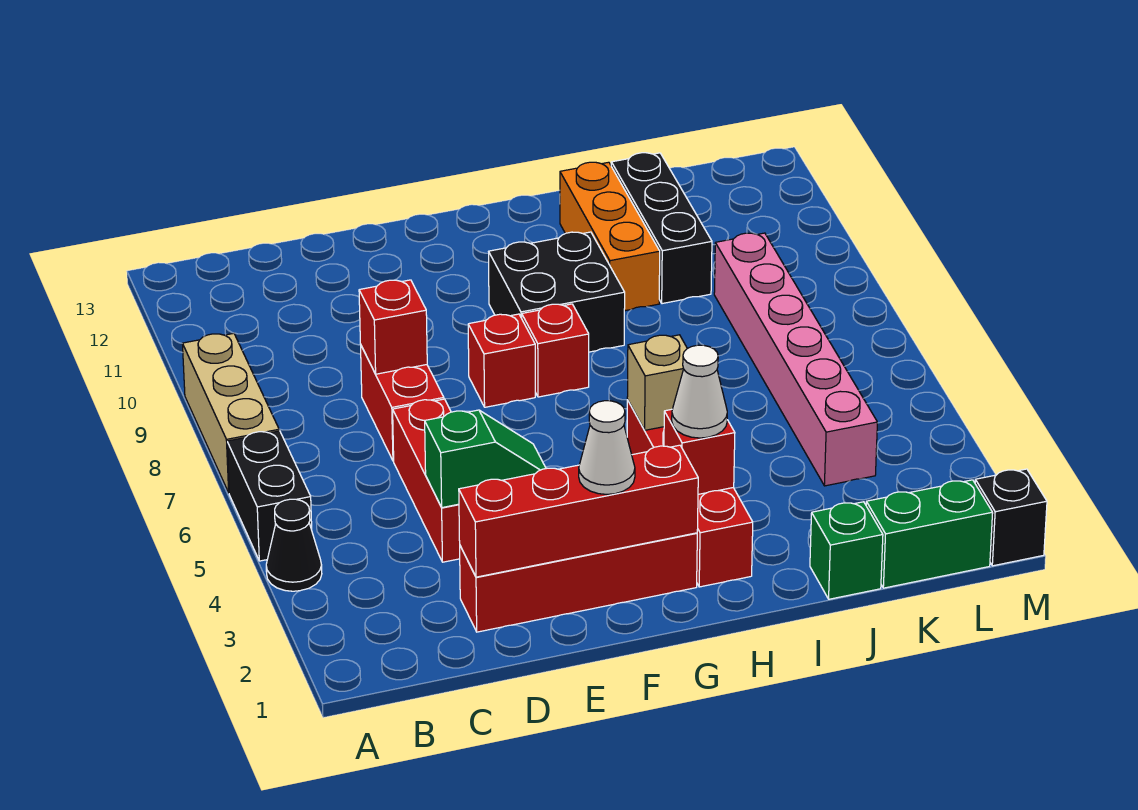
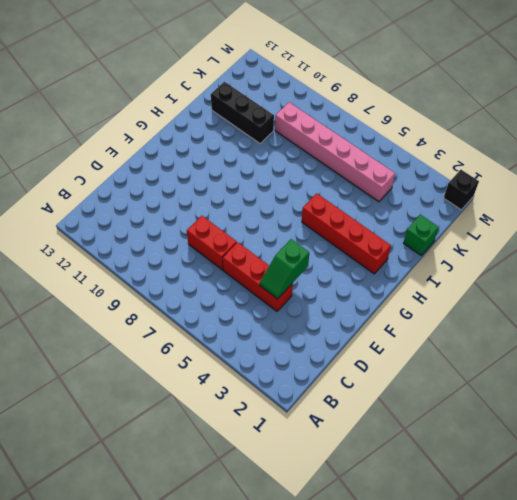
green slope D4:E4 level 2 top E -> green slope D4:E4 level 2 top D
none -> black cone A4 level 1
none -> black brick A5:A6 level 1
none -> tan brick A7:A9 level 1

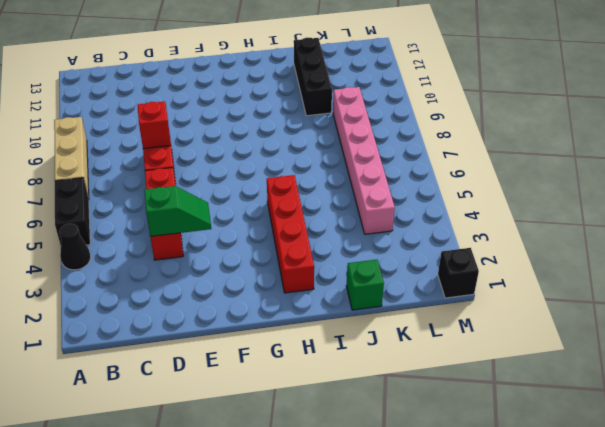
none -> red brick D2:G2 level 1
none -> red brick F8 level 1
none -> red brick G8 level 1

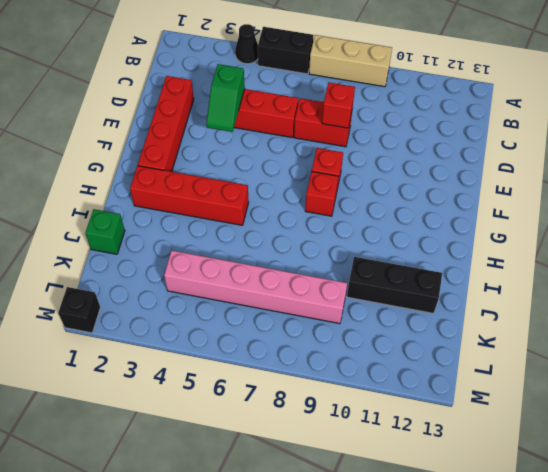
none -> black brick G9:H10 level 1
none -> orange brick I10:I12 level 1
none -> green brick K1:L1 level 1

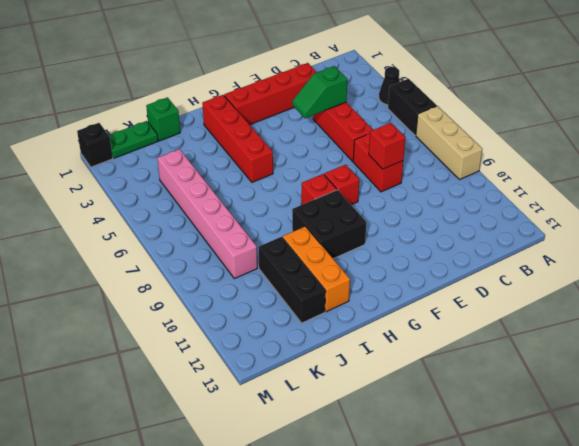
green plate K1:L1 level 1 -> green brick K1:L1 level 1
none -> red brick D2:G2 level 2
none -> red brick H3 level 2
none -> tan brick H5 level 2

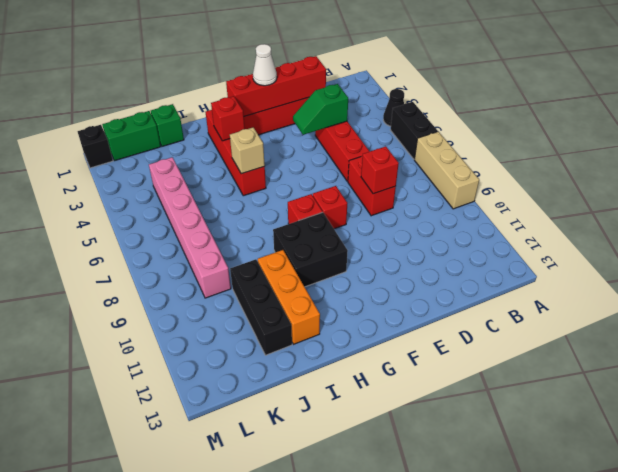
none -> white cone H3 level 3

